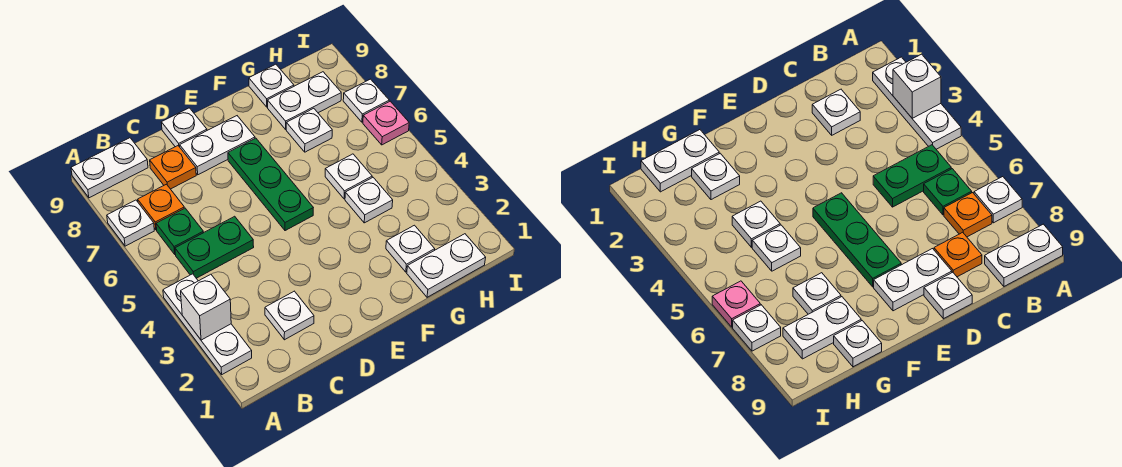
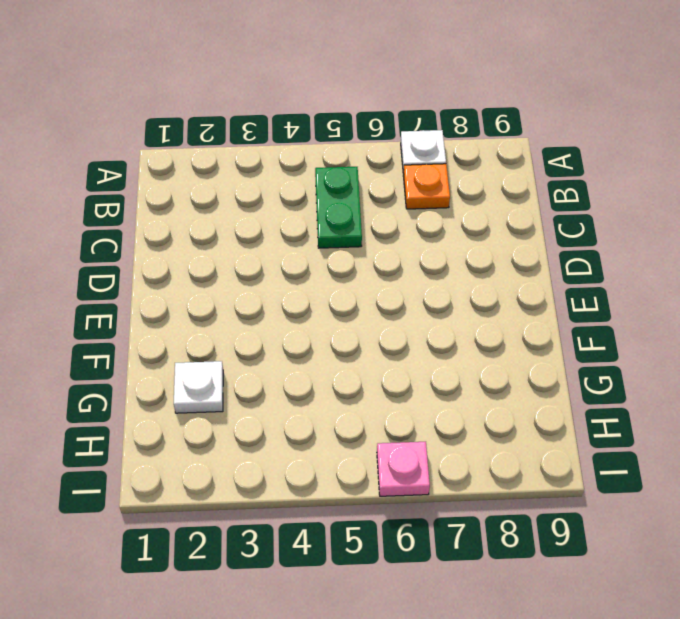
none -> white plate A2:A4 level 1
none -> white plate A9:B9 level 1
none -> green plate B6 level 1

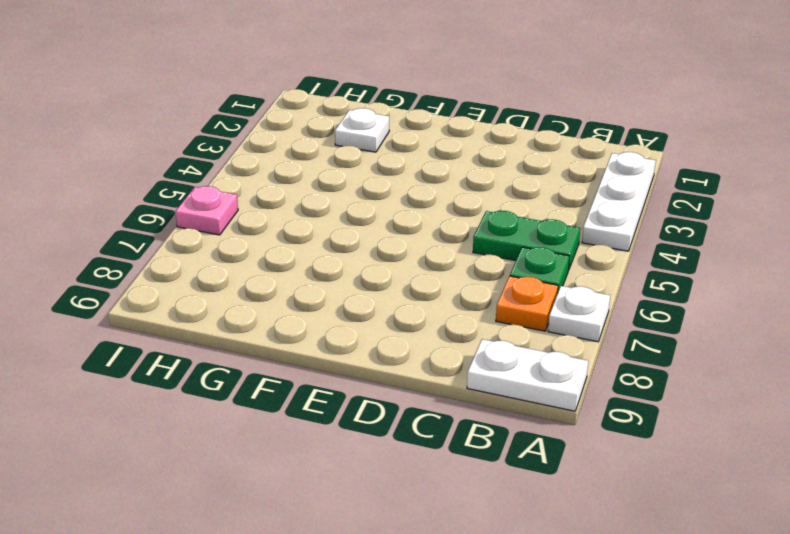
none -> white plate C2 level 1
none -> orange plate C8 level 1
none -> white plate D8:E8 level 1

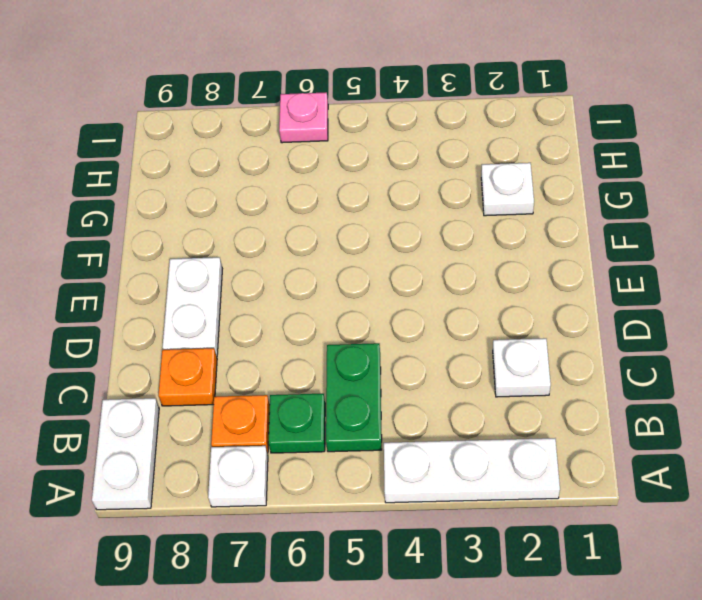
none -> white plate D9 level 1
none -> green plate E5:E7 level 1
none -> white plate G1:H1 level 1

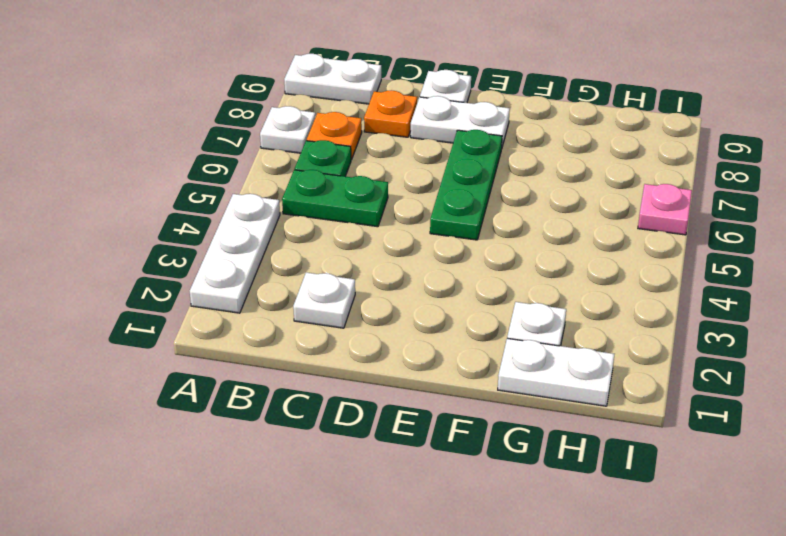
none -> white plate G4 level 1
none -> white plate G5 level 1
none -> white plate G7 level 1

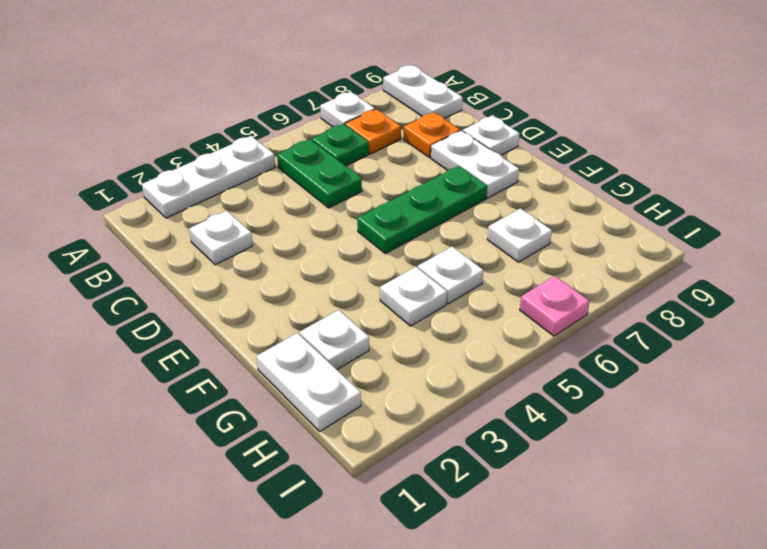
none -> white plate G8:H8 level 1
none -> white plate G9 level 1
none -> white plate I7 level 1

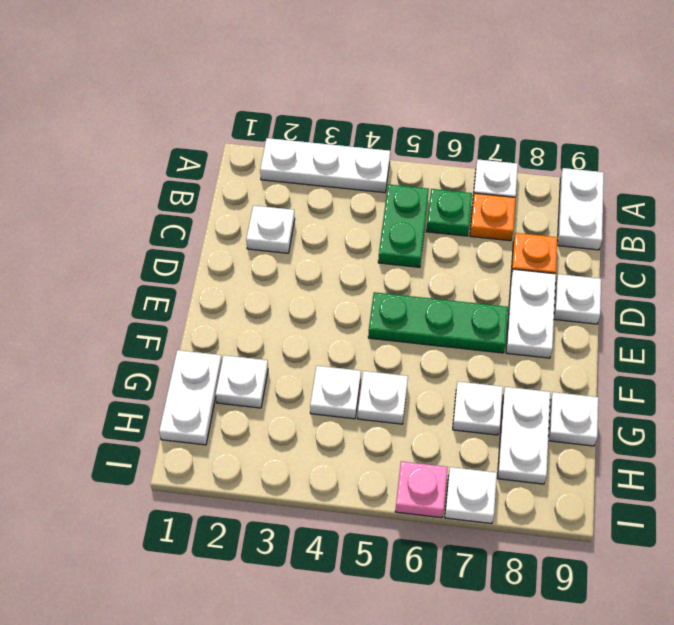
none -> white brick A3 level 2

